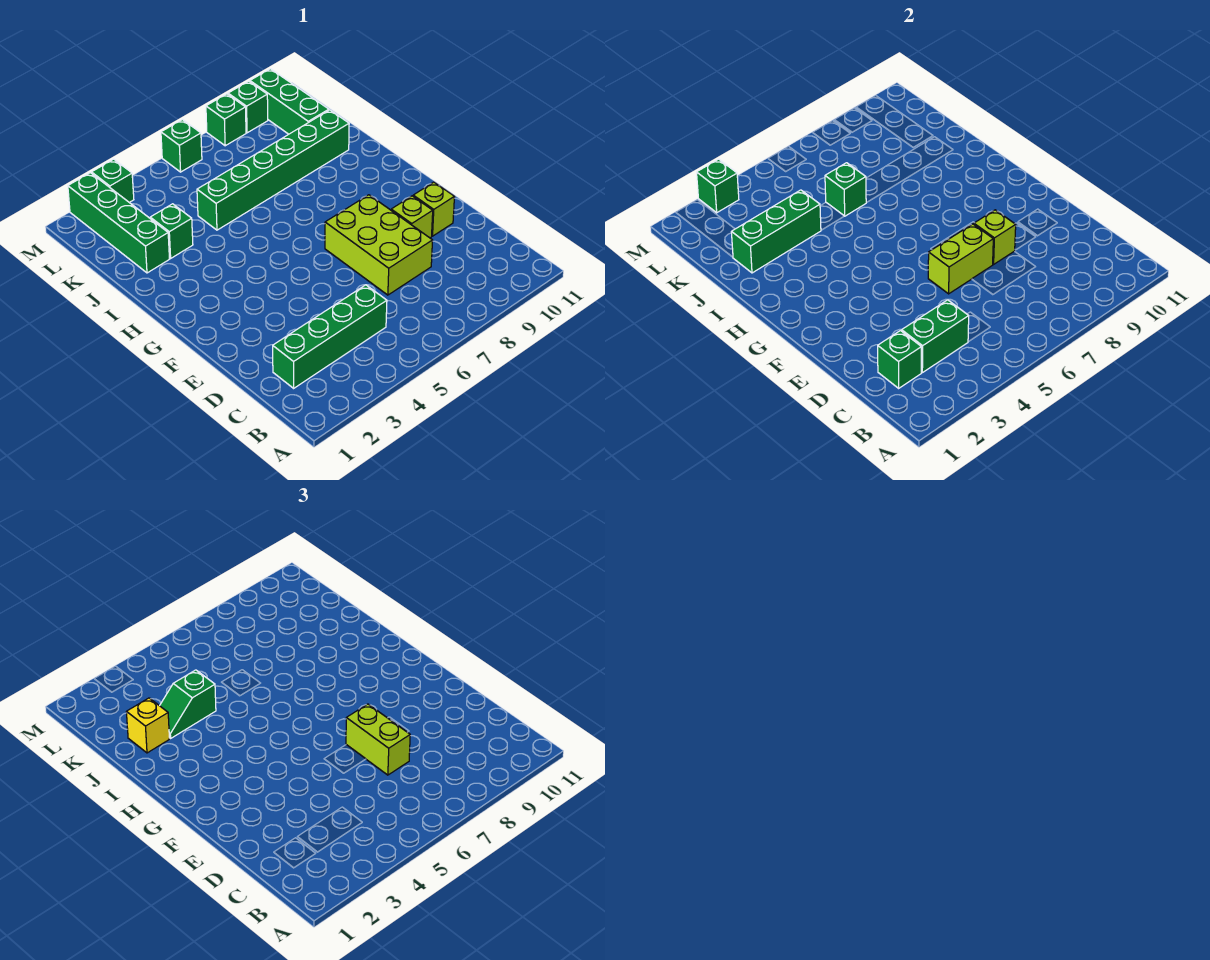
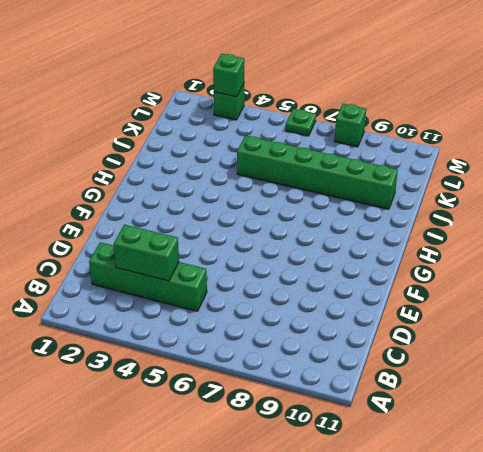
green plate M6 level 1 -> green brick M6 level 1
none -> lime brick D7:F8 level 1
none -> lime brick E9 level 1
none -> lime brick E10 level 1

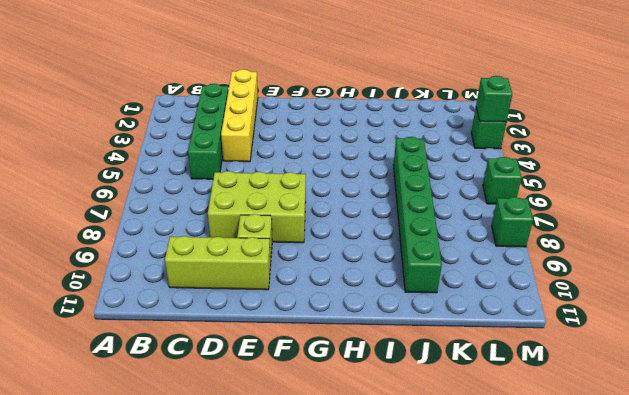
lime brick C10:E10 level 1 -> lime brick E10 level 1
yellow brick D1:D4 level 1 -> none
none -> green brick J2:M2 level 1
none -> green brick J3 level 1
none -> green brick K10:M10 level 1

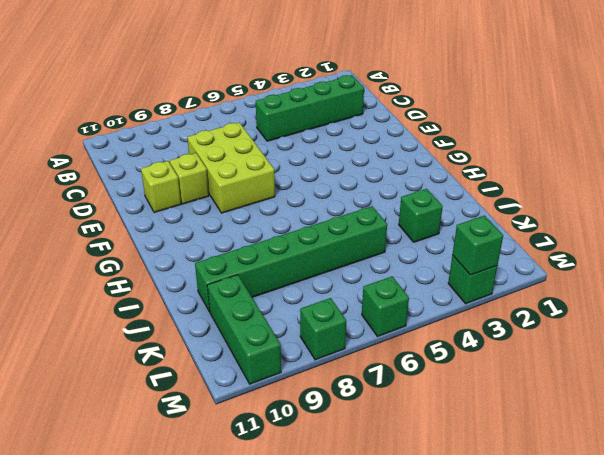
none -> green brick J2:M2 level 1
none -> green brick M9 level 1
none -> green brick C2 level 2

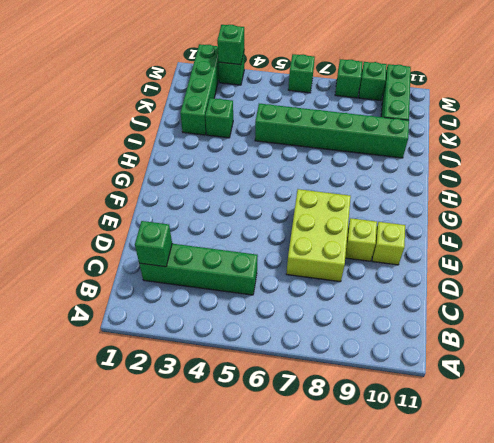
none -> green brick C3:C4 level 2
none -> lime brick E6:E7 level 2
none -> lime brick E8 level 2

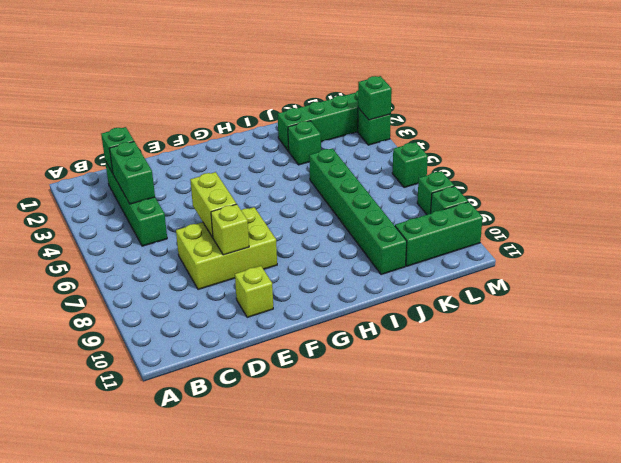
none -> lime brick E9 level 1
none -> green brick J2:J4 level 2
none -> green brick J6 level 2

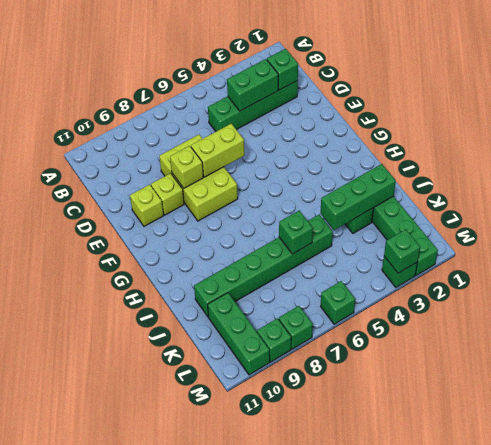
none -> lime brick D7:E7 level 3
none -> yellow brick J2 level 3
none -> green slope J3:J4 level 3 top 4

